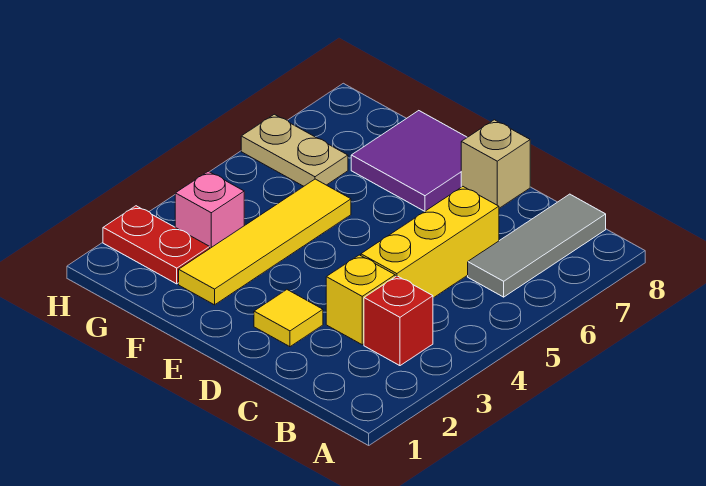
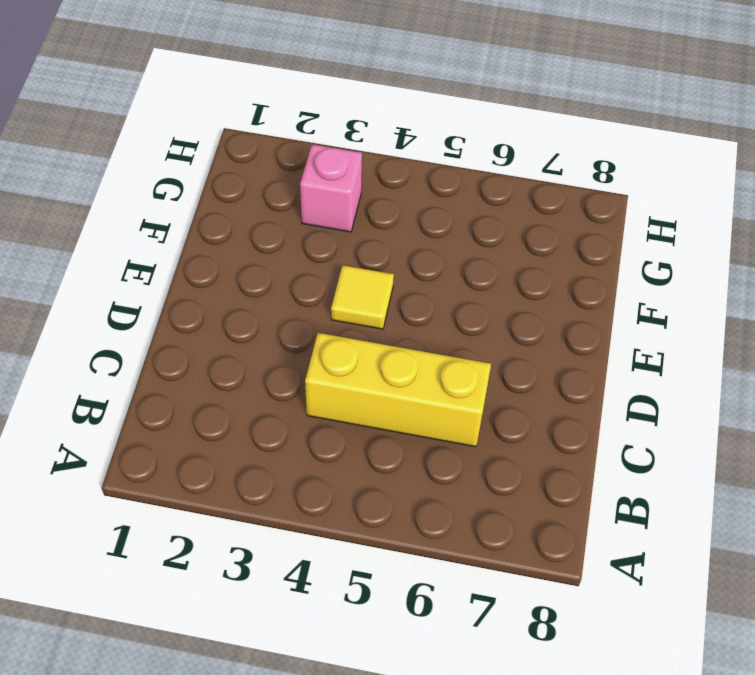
yellow tile E4 level 1 -> yellow tile D2 level 1
none -> red brick B3 level 1
none -> grey tile B6:B8 level 1

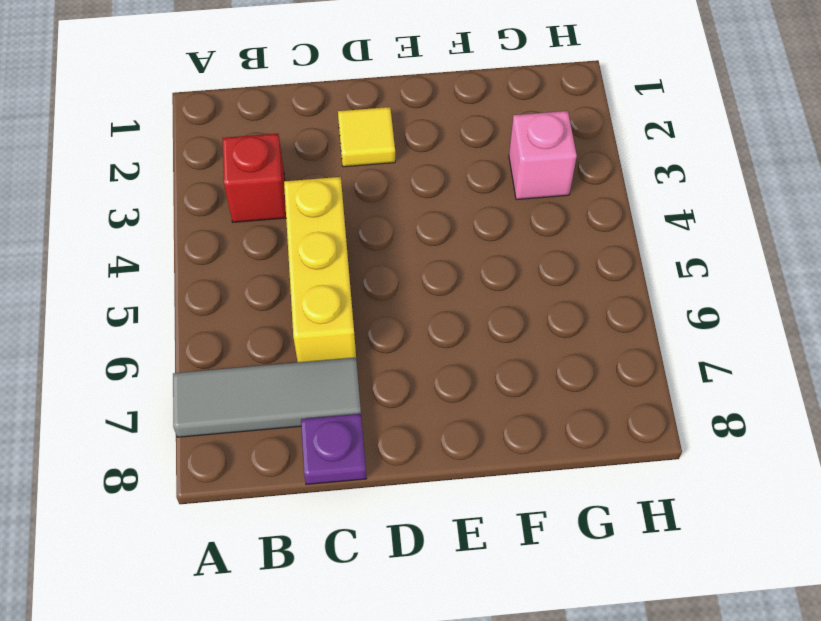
grey tile A7:C7 level 1 -> grey tile B6:B8 level 1
purple plate C8 level 1 -> none
none -> yellow brick C3 level 1
none -> tan brick D8 level 1

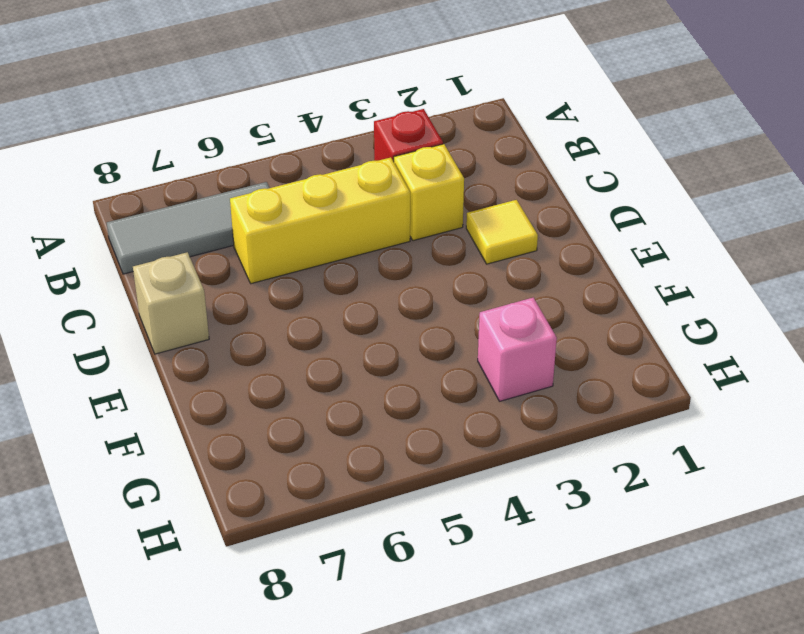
none -> purple tile E7:F8 level 1
none -> yellow tile F2:F5 level 1

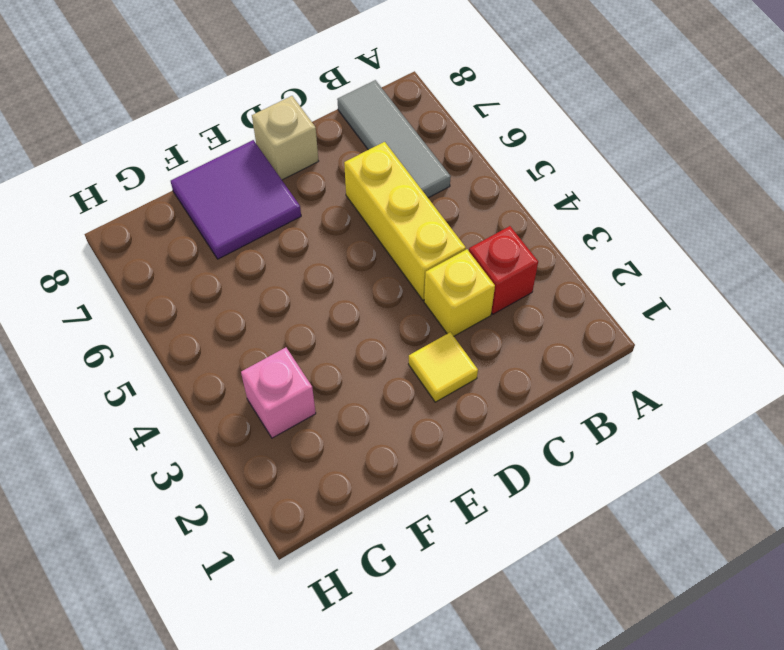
none -> yellow tile F2:F5 level 1
none -> red plate G2:H2 level 1

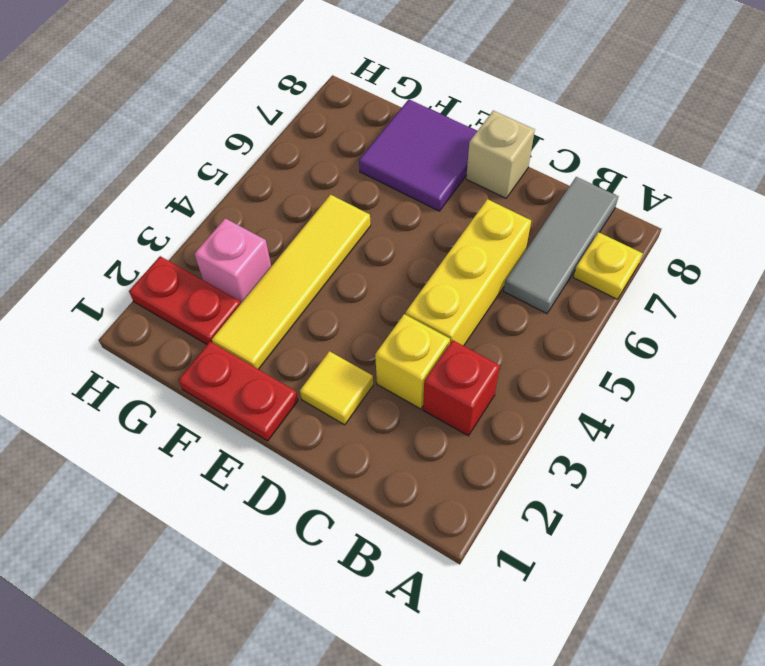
yellow plate A7 level 1 -> none
red plate E1:F1 level 1 -> none
none -> tan plate G6:H6 level 1

